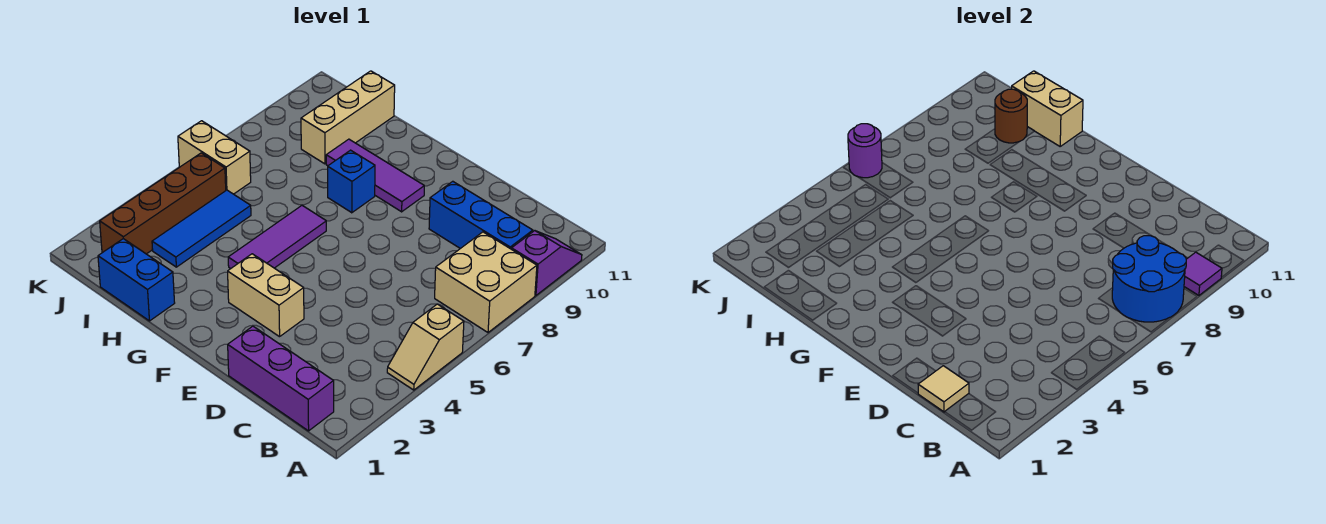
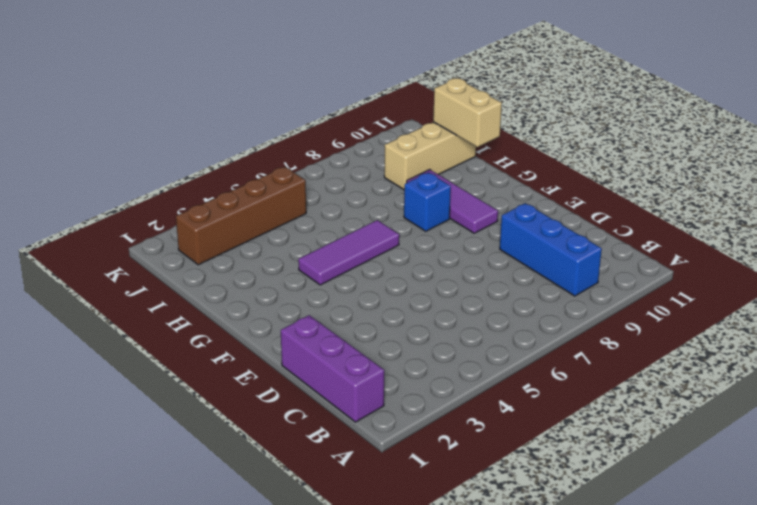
none -> tan slope A4:A5 level 1 top 5
none -> tan brick A7:B8 level 1
none -> purple slope A9:A10 level 1 top 9

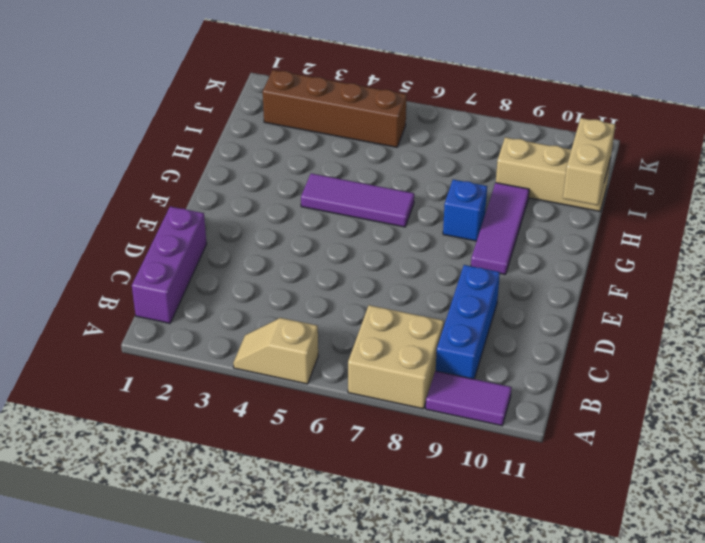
purple tile A9:A10 level 1 -> purple slope A9:A10 level 1 top 9
none -> tan brick E3:F3 level 1
none -> blue brick H1:I1 level 1
none -> blue tile I3:I5 level 1

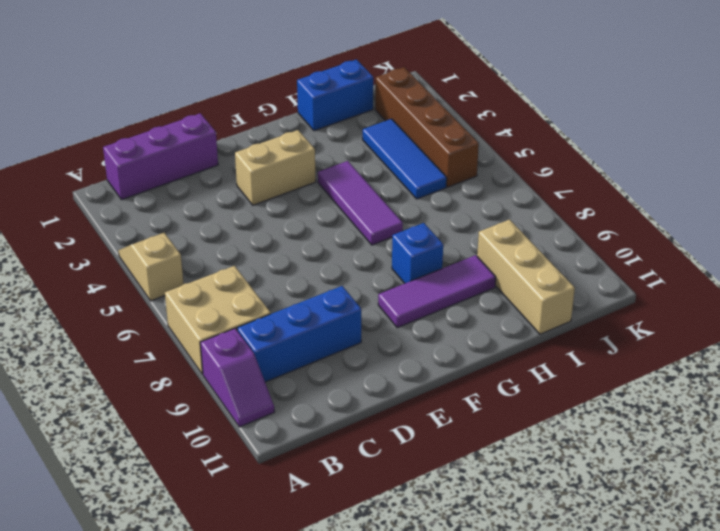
none -> tan brick J6:K6 level 1
none -> blue round brick A7:B8 level 2
none -> purple tile A9 level 2

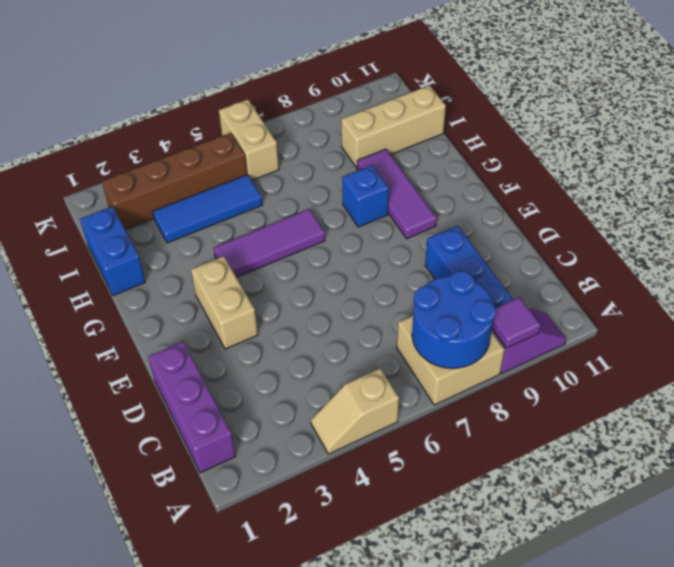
none -> tan tile C1 level 2
none -> tan brick H11:I11 level 2
none -> brown round brick I10 level 2

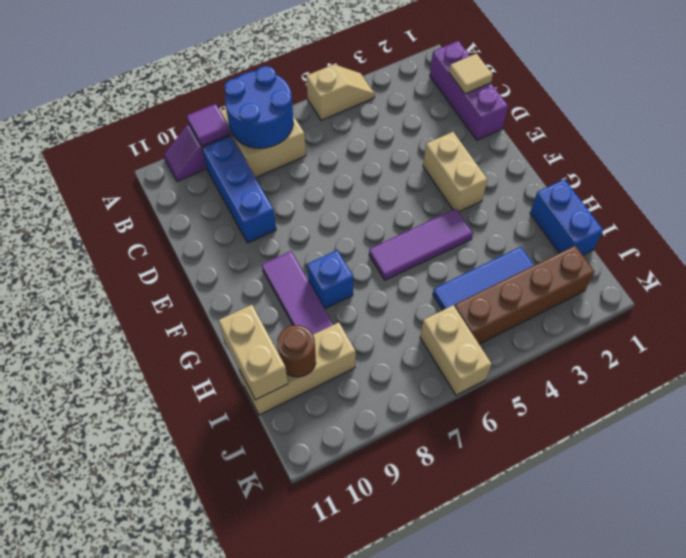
none -> purple round brick K6 level 2

